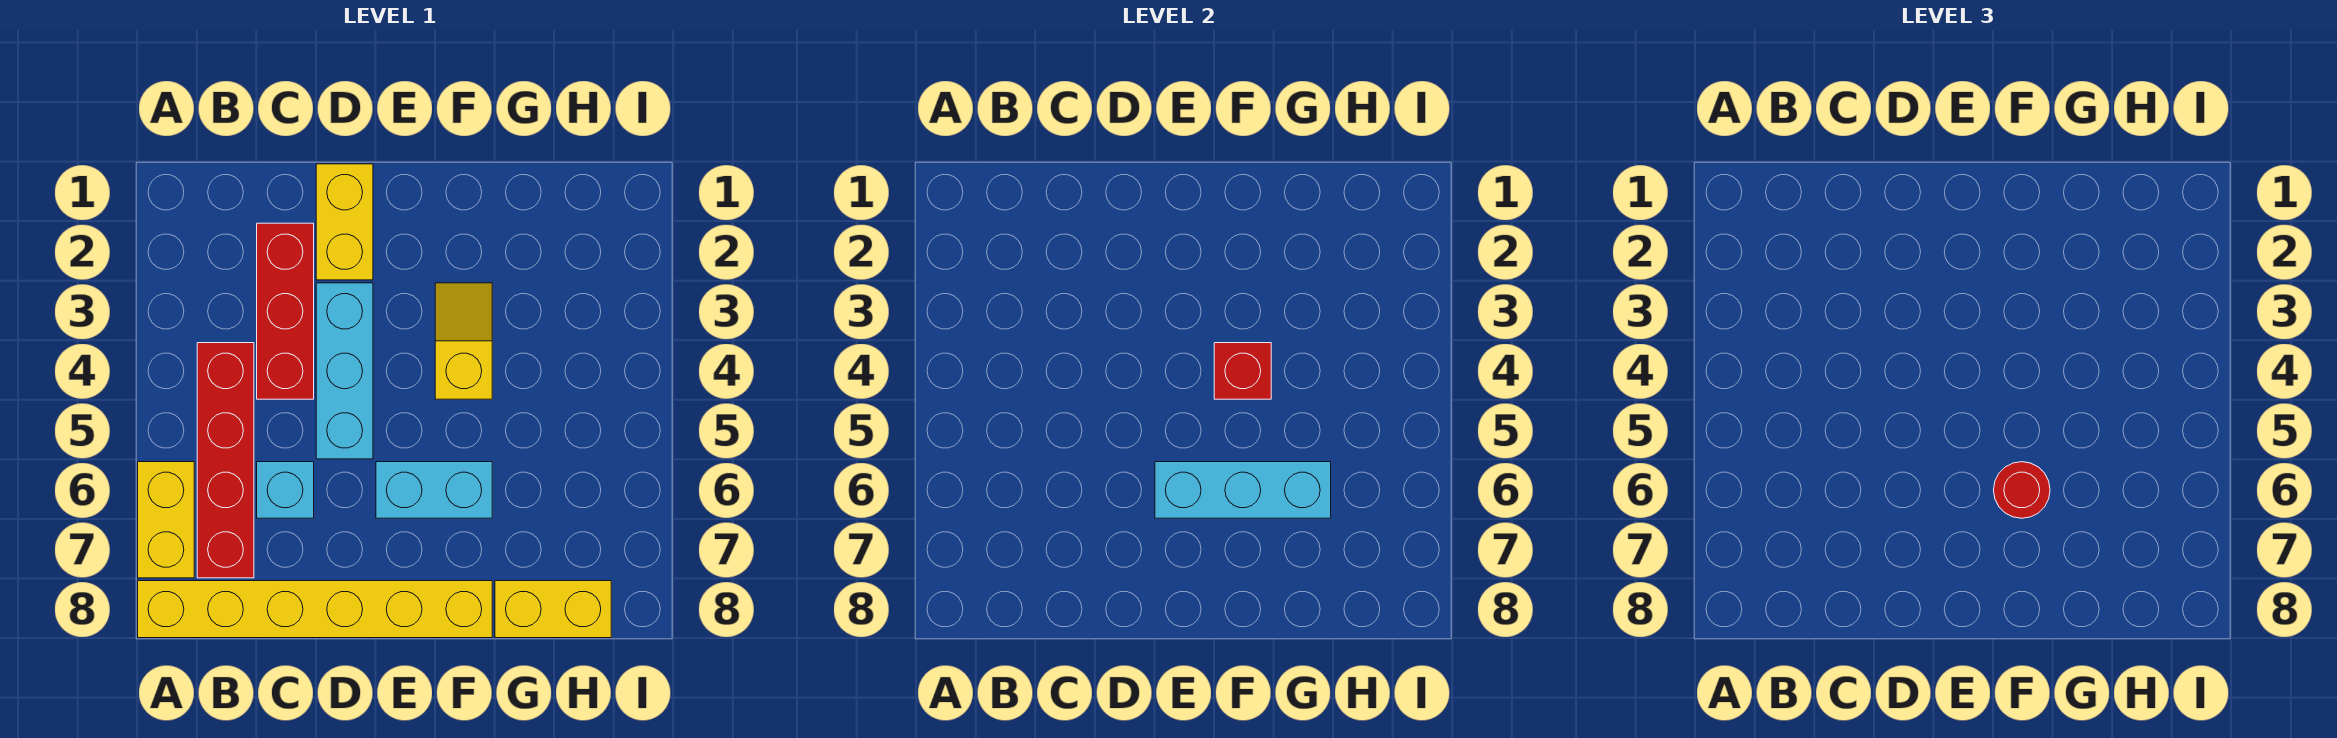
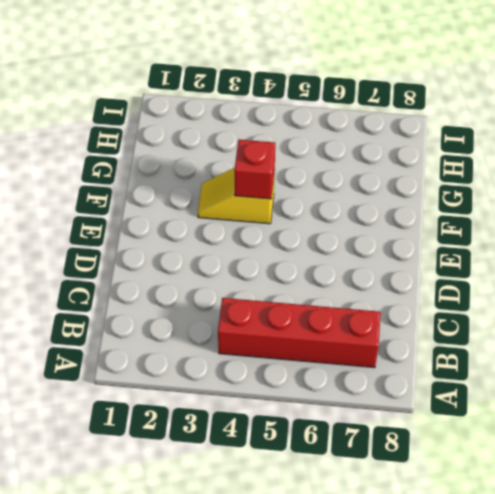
none -> yellow brick A6:A7 level 1
none -> yellow brick A8:F8 level 1
none -> red brick C2:C4 level 1

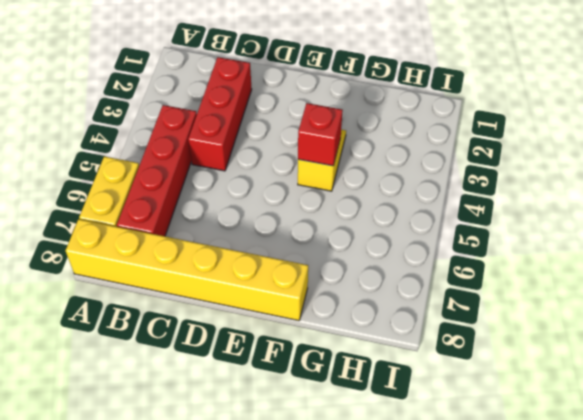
none -> cyan brick C6 level 1
none -> yellow brick D1:D2 level 1
none -> cyan brick D3:D5 level 1

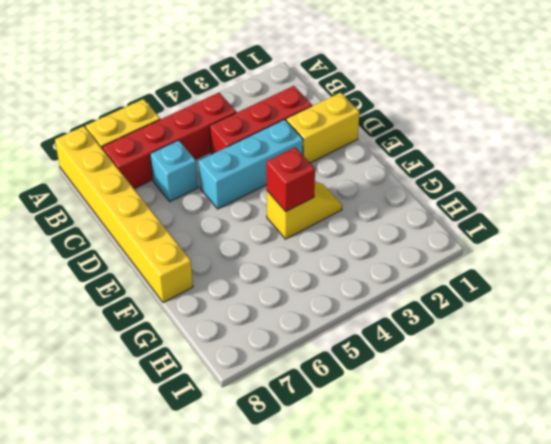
none -> cyan brick E6:F6 level 1
none -> yellow brick G8:H8 level 1
none -> cyan brick E6:G6 level 2

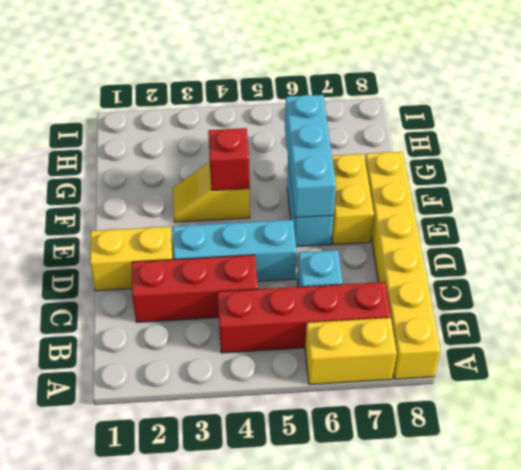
yellow brick E7:F7 level 1 -> yellow brick G8:H8 level 1
none -> red round brick F6 level 3

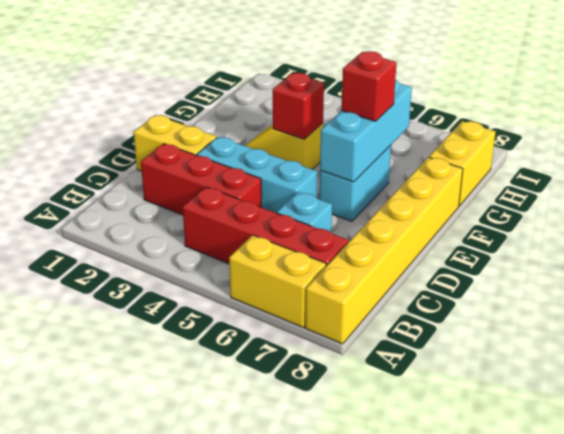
red brick F6 level 3 -> red round brick F6 level 3

